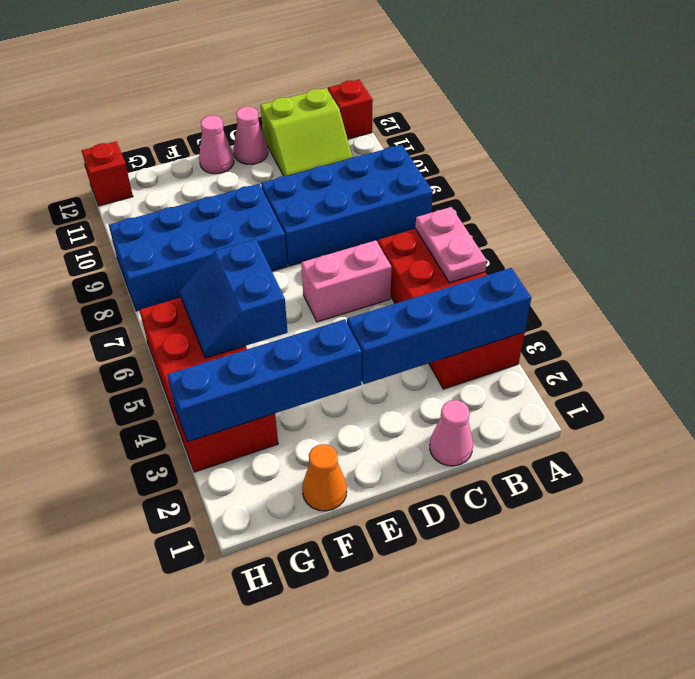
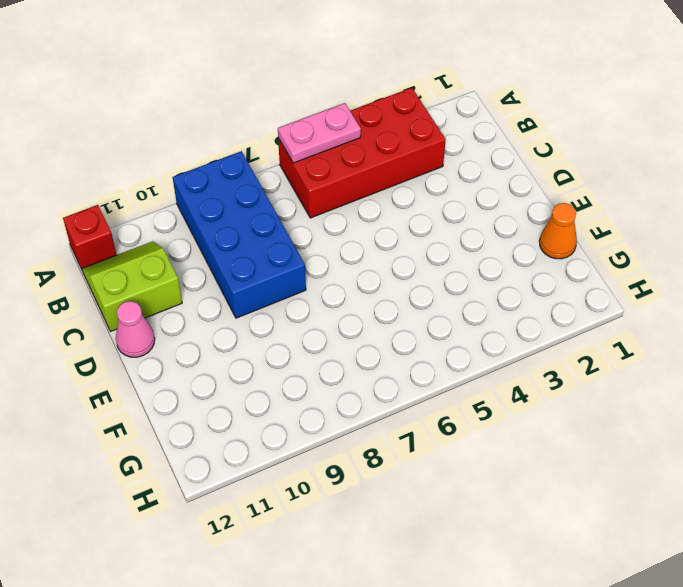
lime slope B11:C12 level 1 top C -> lime slope B11:C12 level 1 top 12
none -> pink cone C1 level 1
none -> pink brick C6:D6 level 1
none -> blue brick E8:H9 level 1

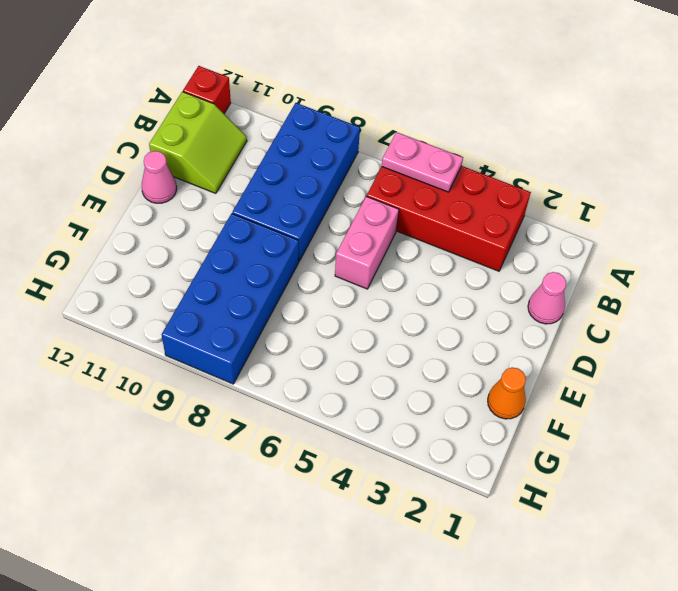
none -> pink cone E12 level 1
none -> red brick G3:H6 level 1
none -> red brick H12 level 1

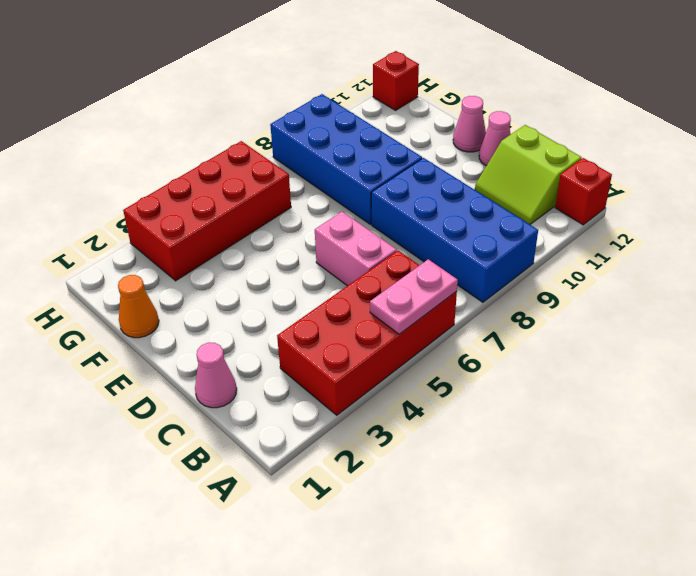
none -> blue brick A3:D3 level 2
none -> blue brick E3:H3 level 2
none -> blue slope F5:G6 level 2 top F

